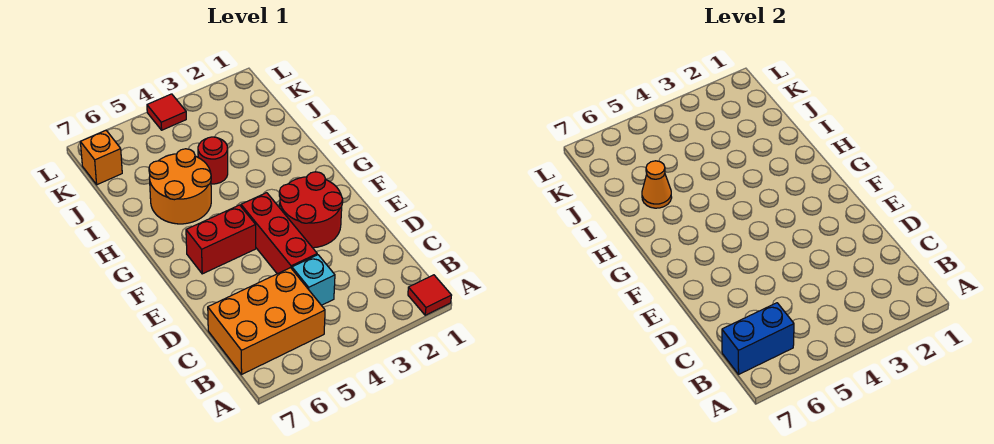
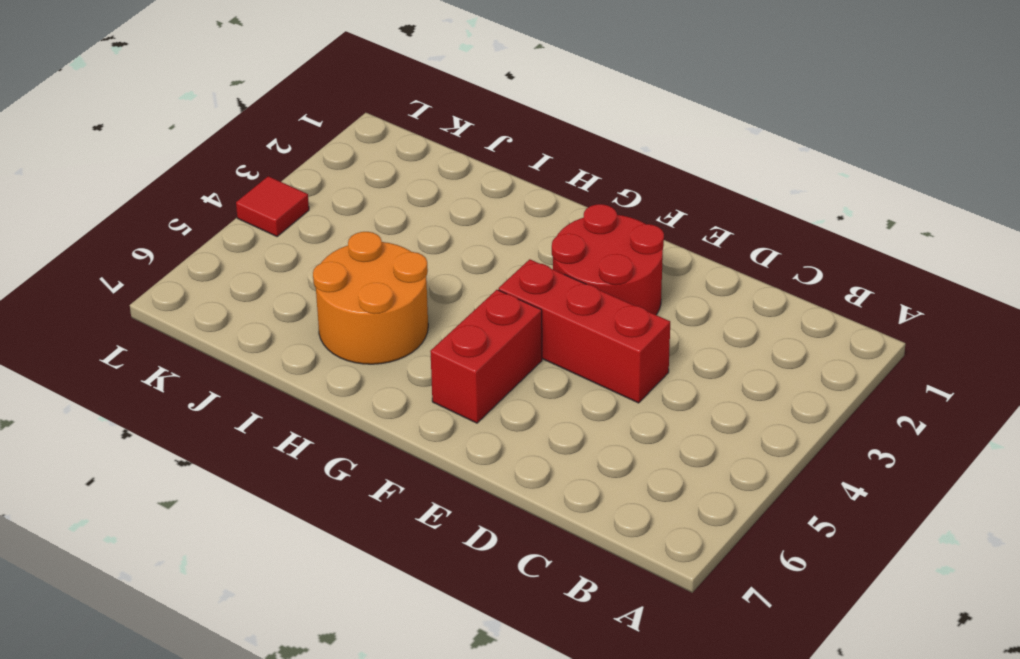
none -> red tile A1 level 1
none -> orange brick B5:C7 level 1
none -> cyan brick C4 level 1

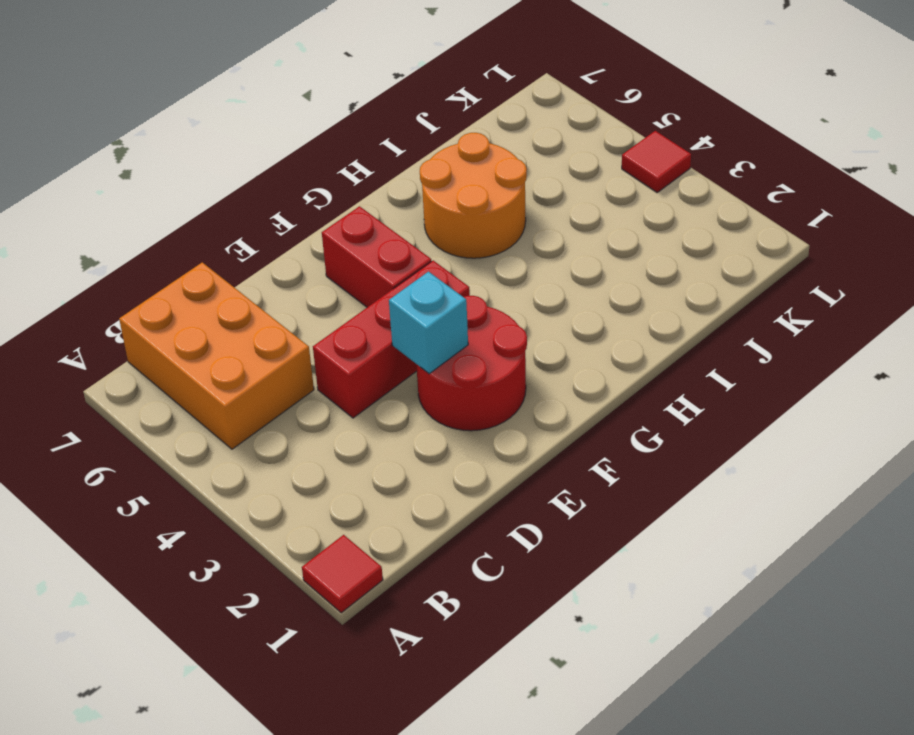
cyan brick E3 level 2 -> cyan brick C4 level 1
none -> red round brick I4 level 1
none -> orange brick K7 level 1
none -> blue brick B6:B7 level 2

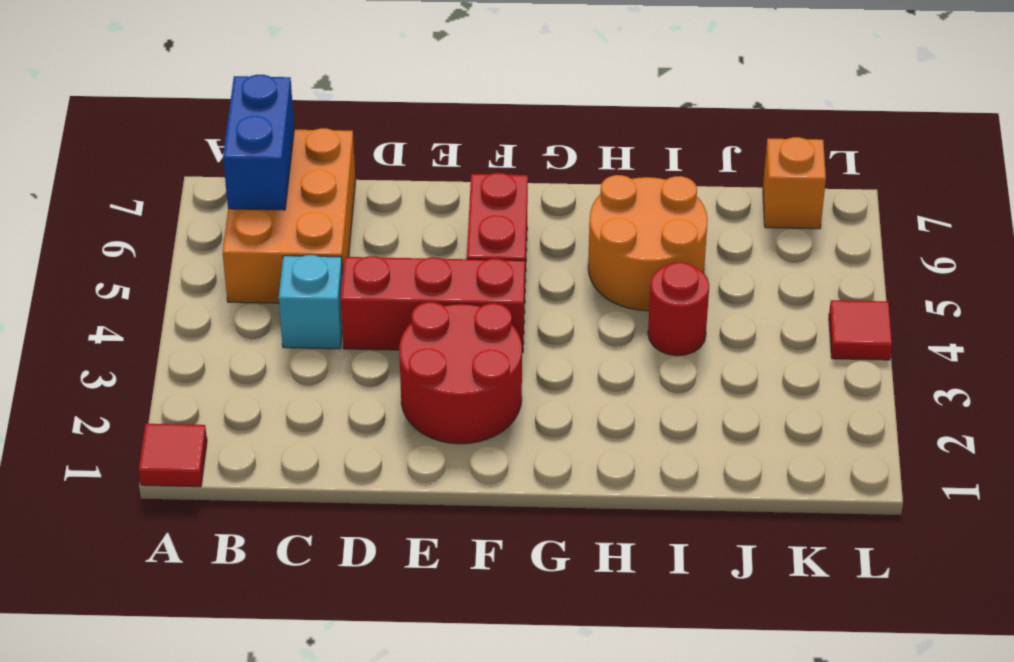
none -> orange cone I6 level 2

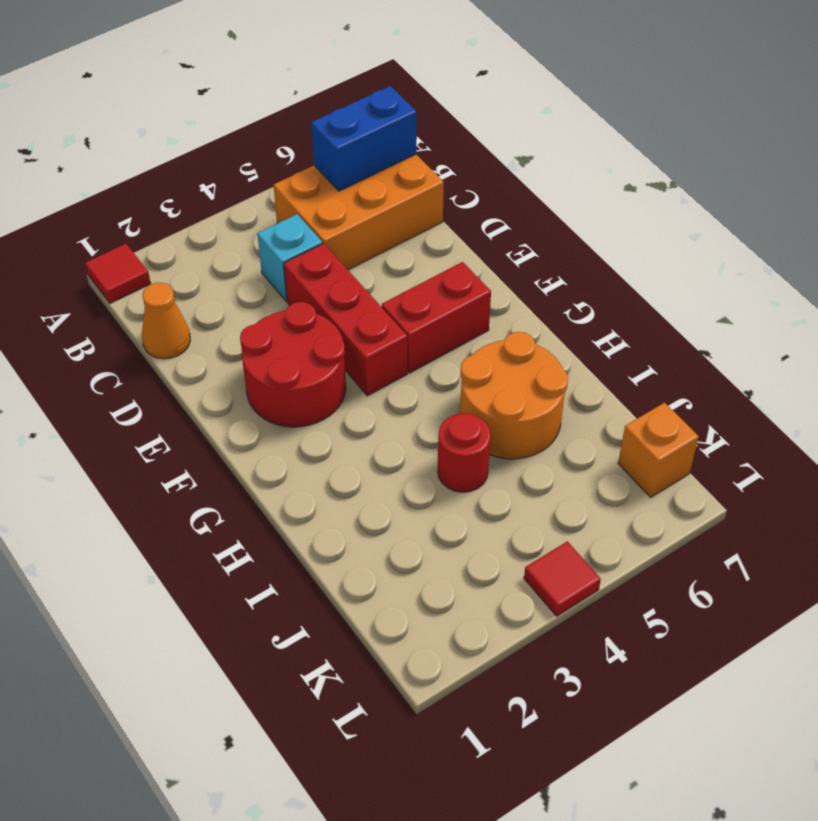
orange cone C1 level 1 -> orange cone I6 level 2

